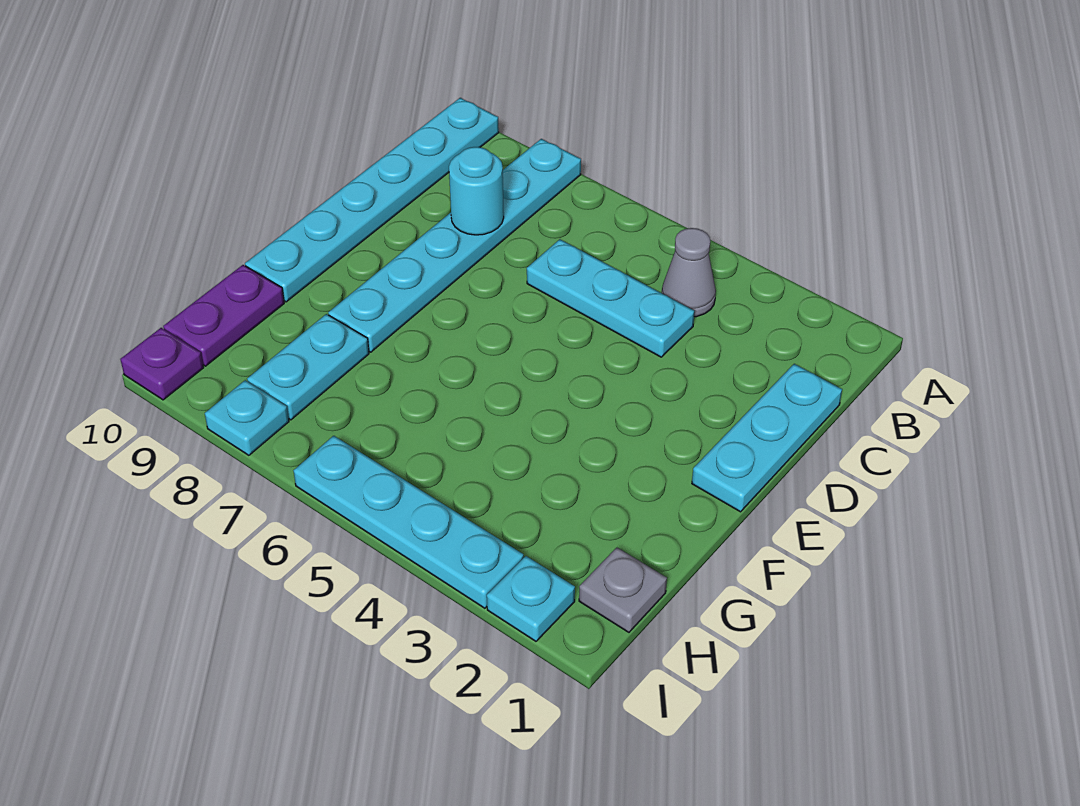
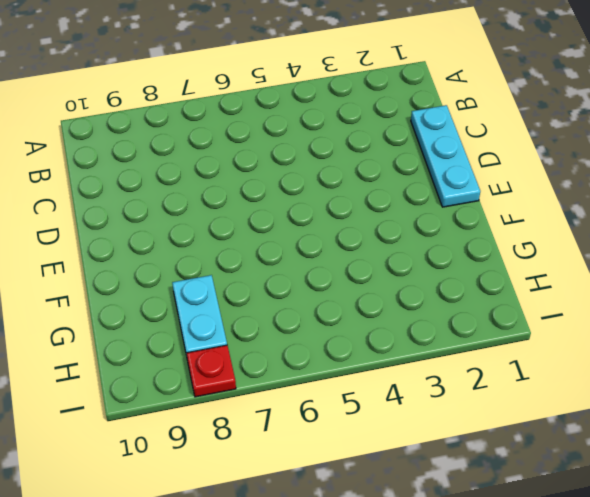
red plate I8 level 1 -> cyan plate I8 level 1
none -> cyan plate A8:F8 level 1
none -> cyan plate A10:F10 level 1
none -> grey cone B4 level 1

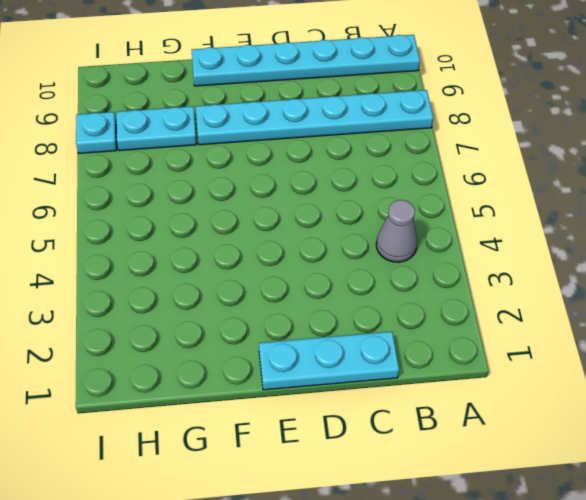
none -> cyan plate C4:C6 level 1
none -> purple plate G10:H10 level 1
none -> grey plate H1 level 1

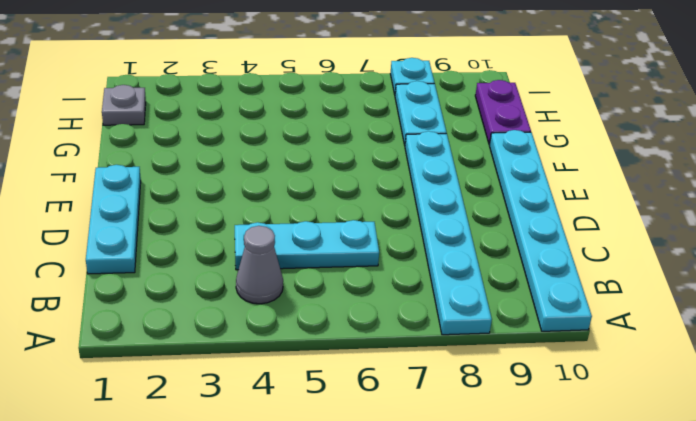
none -> cyan plate I2 level 1
none -> cyan plate I3:I6 level 1
none -> purple plate I10 level 1

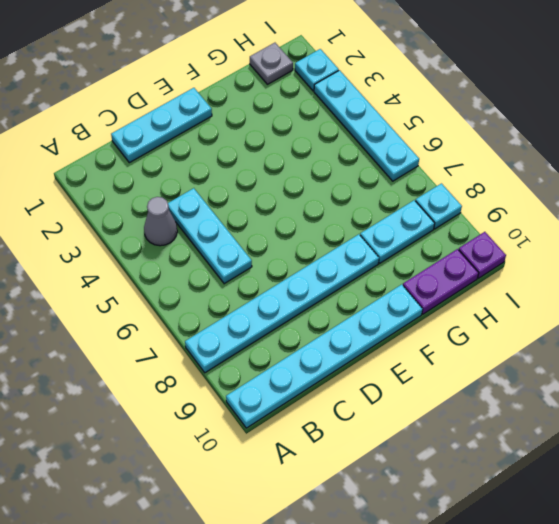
none -> cyan round brick C8 level 2

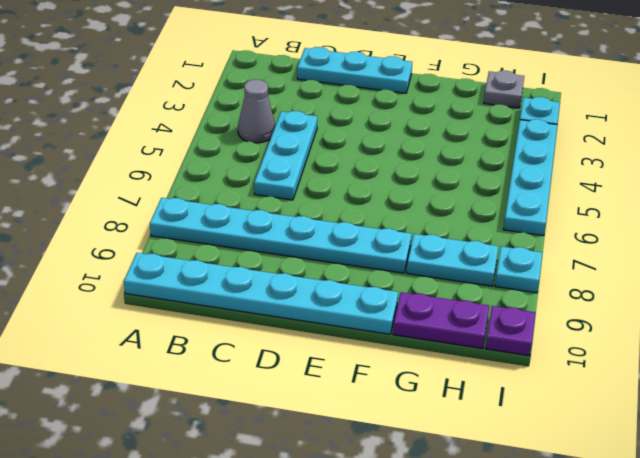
none -> cyan round brick C8 level 2

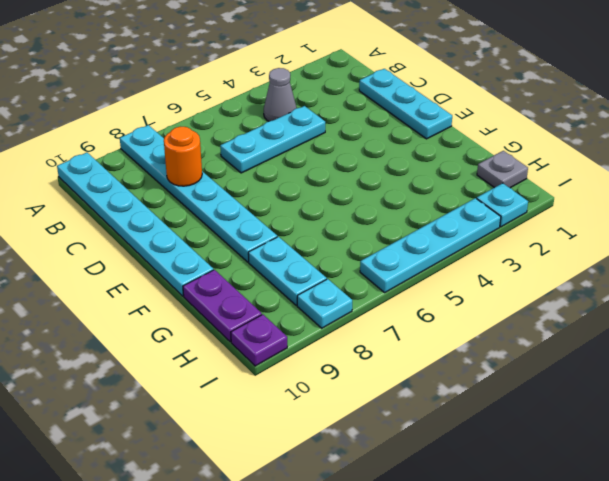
orange round brick C8 level 2 -> cyan round brick C8 level 2

